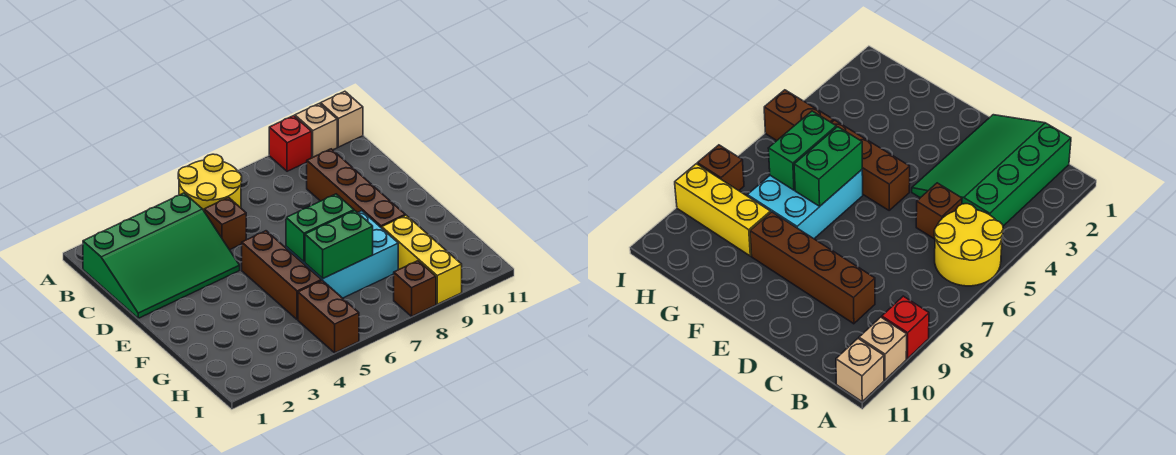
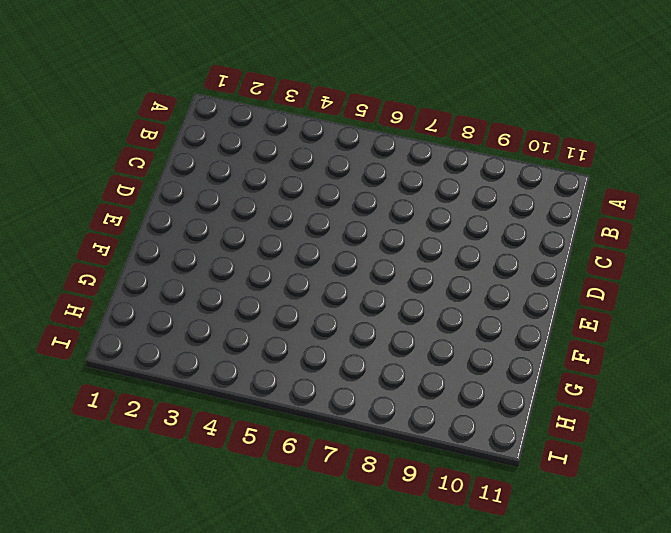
none -> yellow round brick A5:B6 level 1
none -> red brick A9 level 1
none -> tan brick A10 level 1

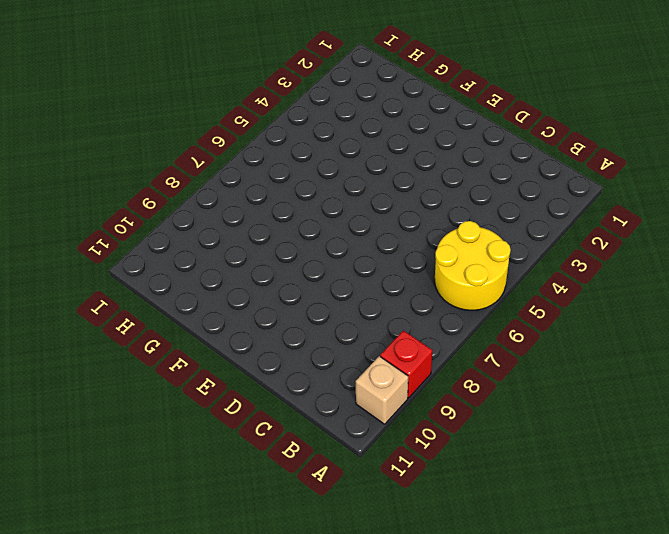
none -> tan brick A11 level 1
none -> green slope B1:D4 level 1 top B
none -> brown brick C5 level 1

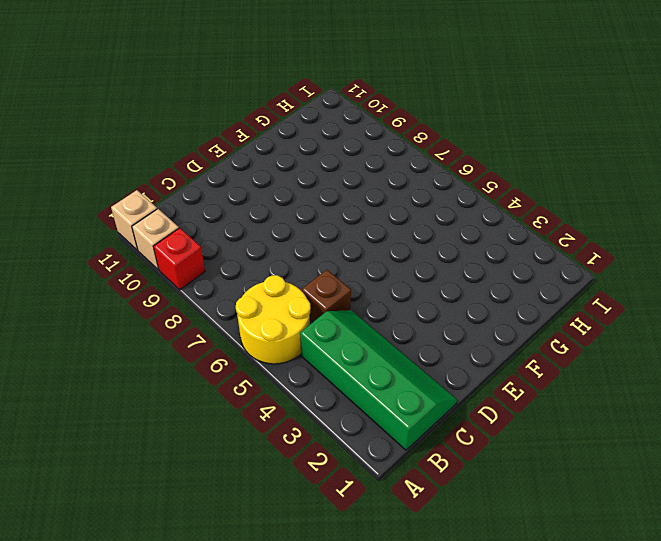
green slope B1:C4 level 1 top B -> green slope B1:D4 level 1 top B
none -> brown brick C9:F9 level 1
none -> brown brick E5:G5 level 1
none -> cyan brick F6:G8 level 1

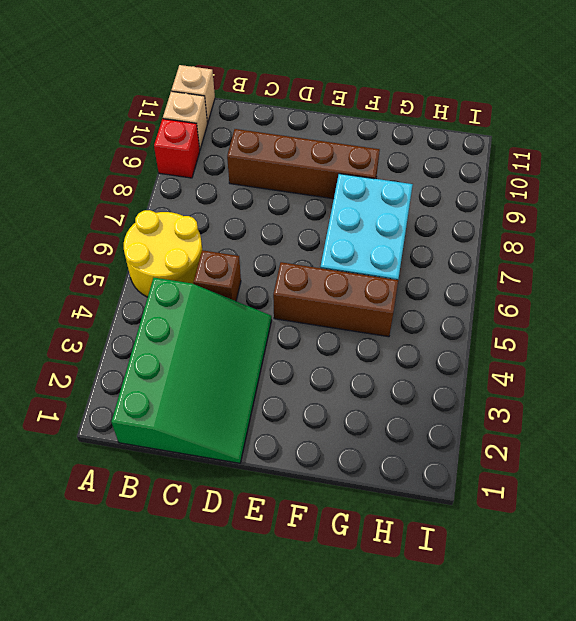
none -> yellow brick G9:I9 level 1
none -> brown brick H5:I5 level 1
none -> brown brick I8 level 1

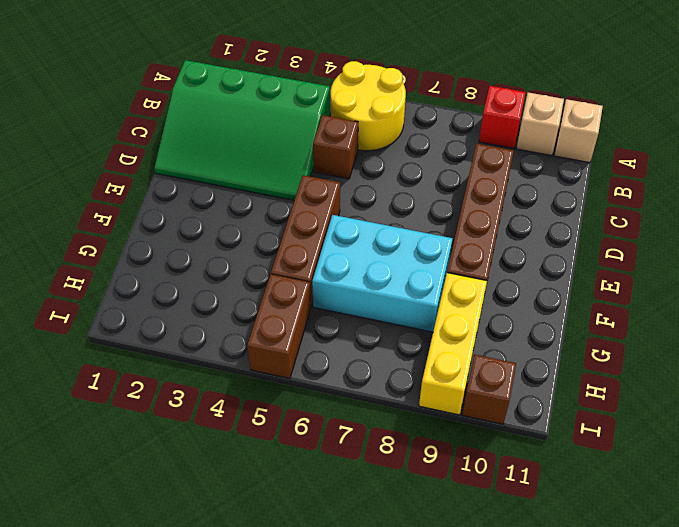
brown brick I10 level 1 -> brown brick I8 level 1
none -> green brick F6:F7 level 2
none -> green brick G6:G7 level 2

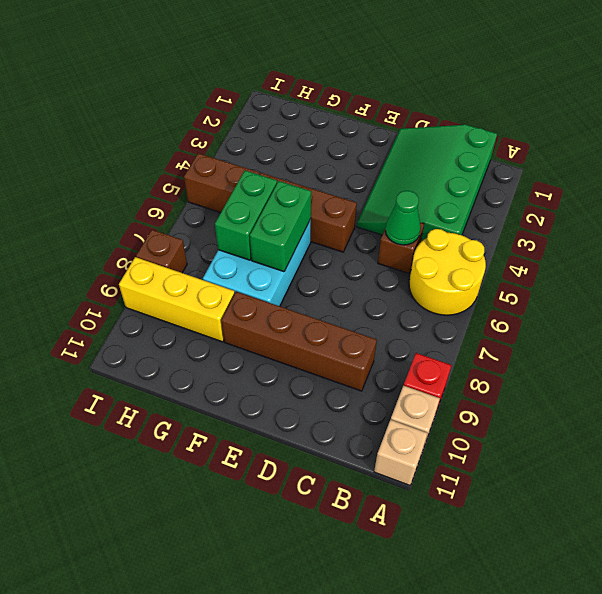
green cone C5 level 2 -> none

